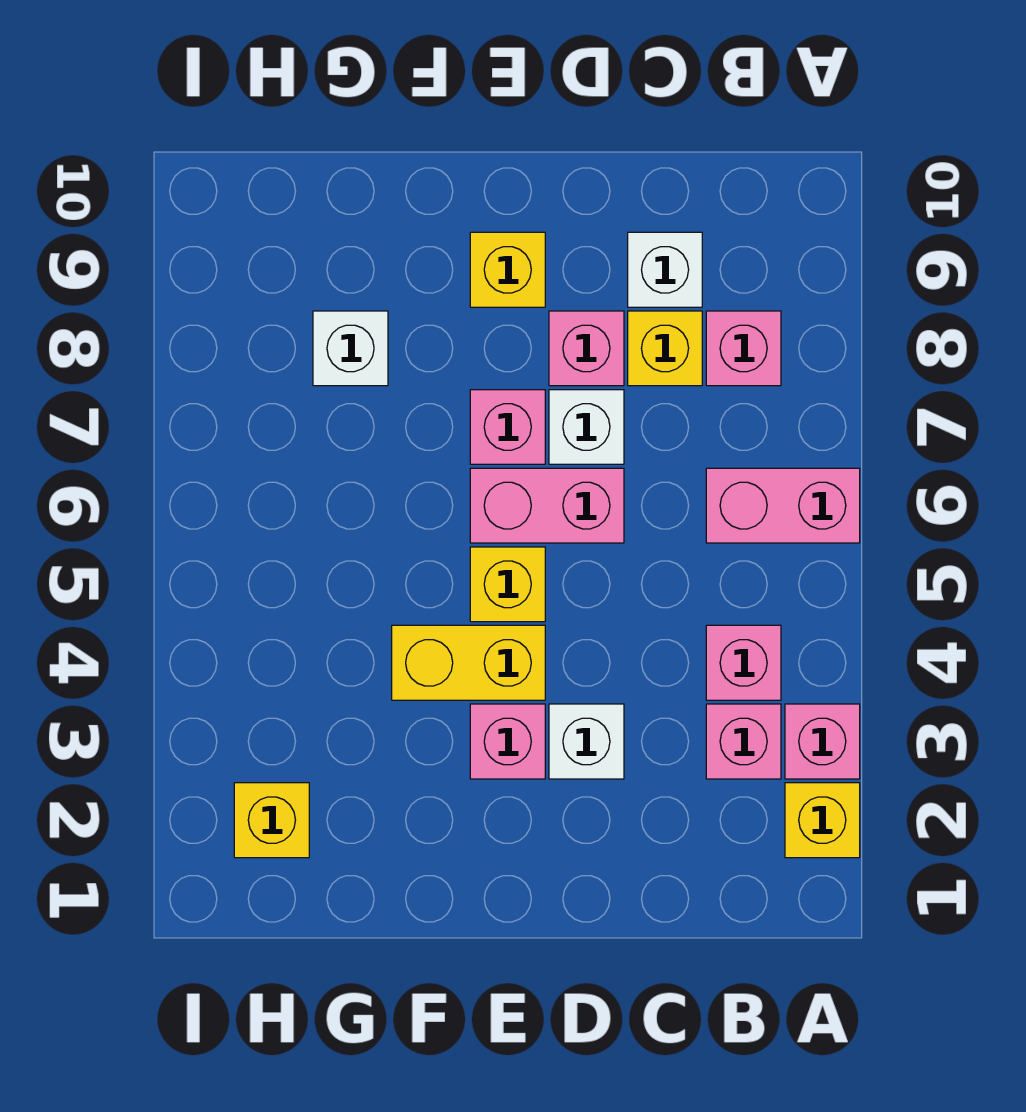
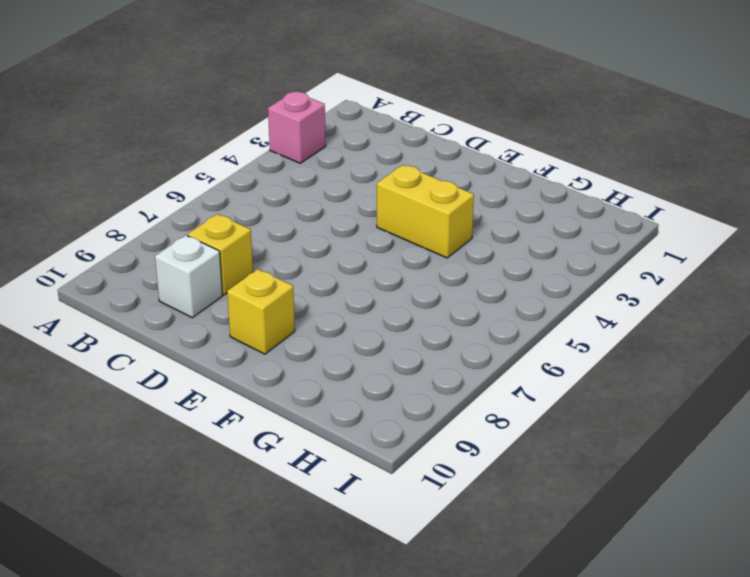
none -> yellow brick A2 level 1
none -> pink brick A6:B6 level 1
none -> pink brick B3 level 1

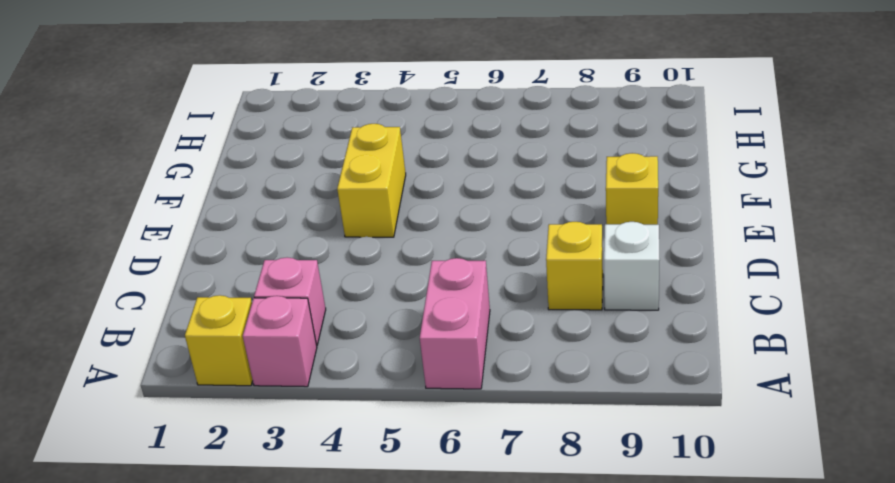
none -> pink brick B4 level 1
none -> pink brick B8 level 1
none -> white brick D3 level 1

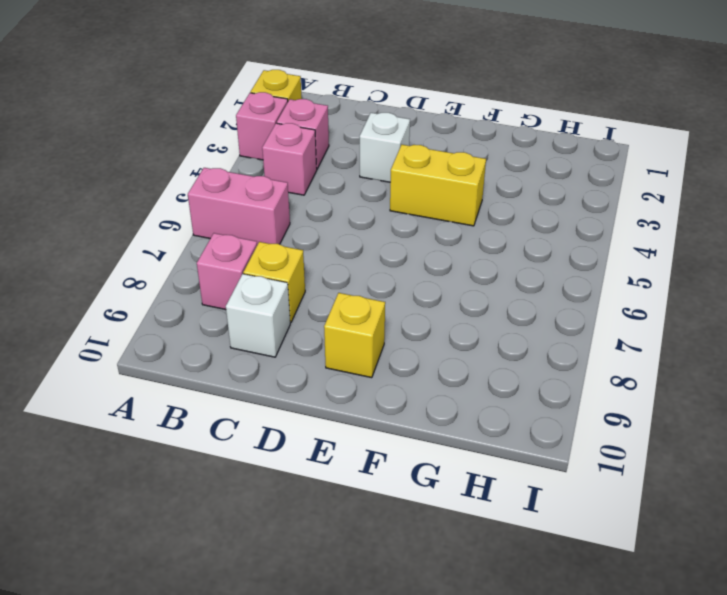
none -> pink brick D6:E6 level 1
none -> white brick D7 level 1
none -> pink brick D8 level 1

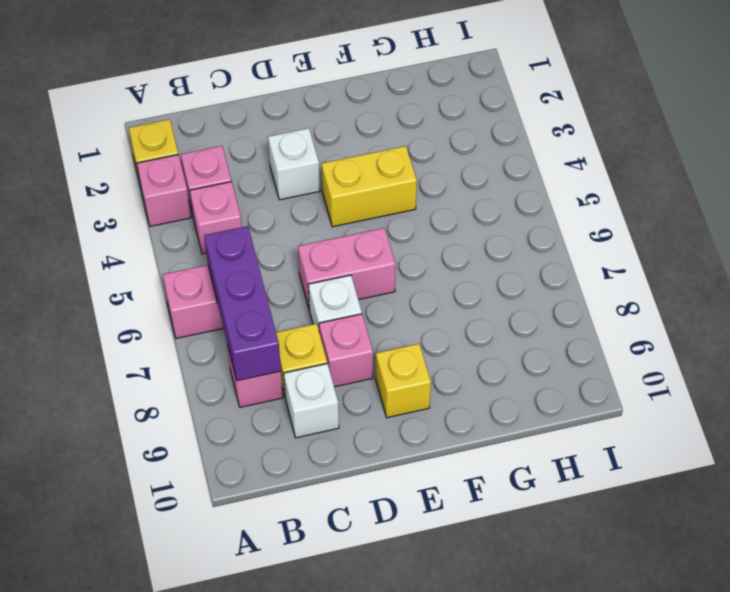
purple brick B6:B8 level 2 -> none
none -> pink brick E3 level 1
none -> yellow brick E5 level 1
none -> pink brick E7 level 1

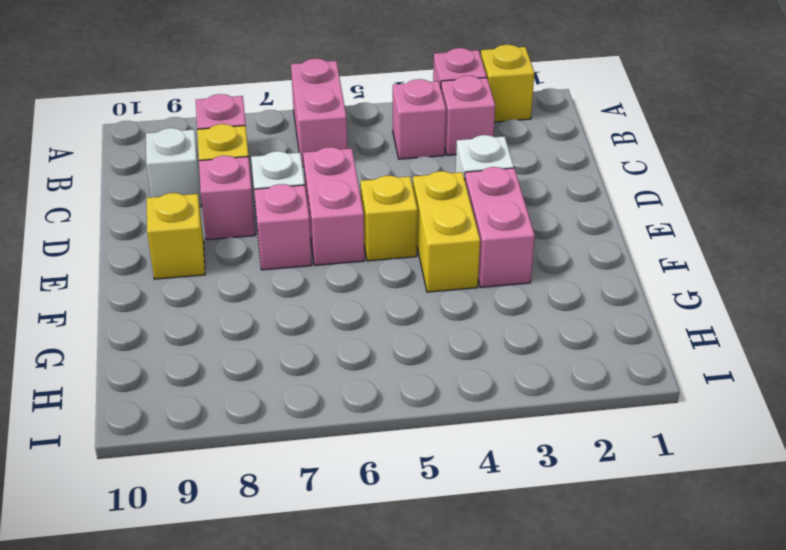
pink brick E3:F3 level 1 -> pink brick E3 level 1
none -> white brick G8 level 1
none -> yellow brick H2 level 1

